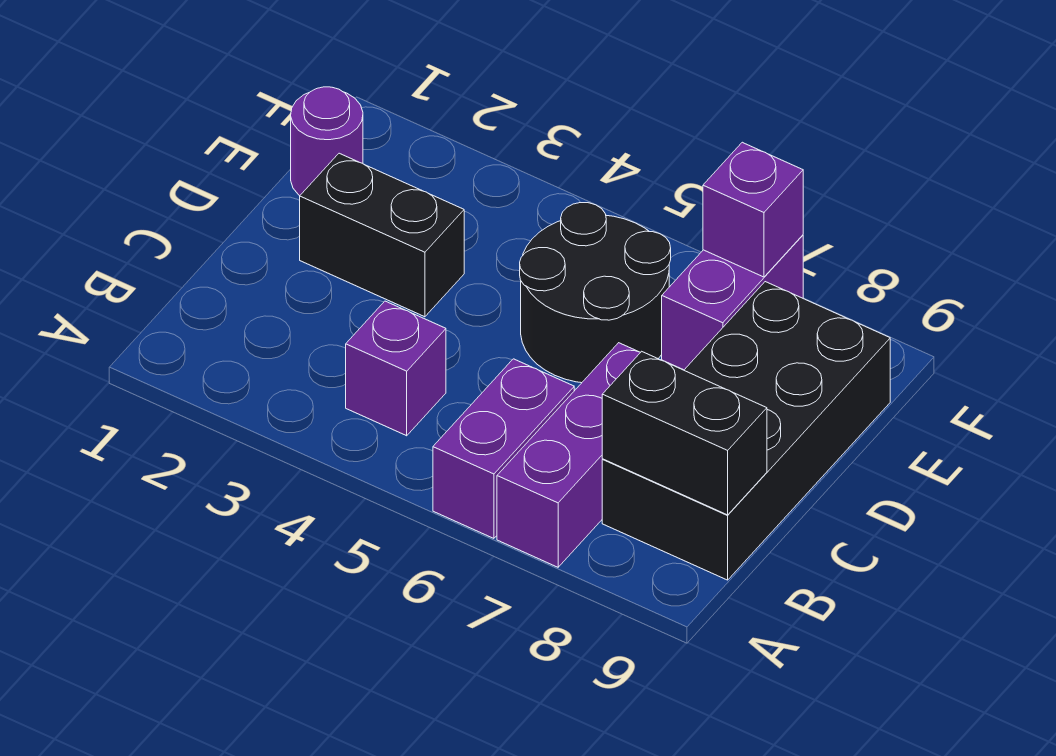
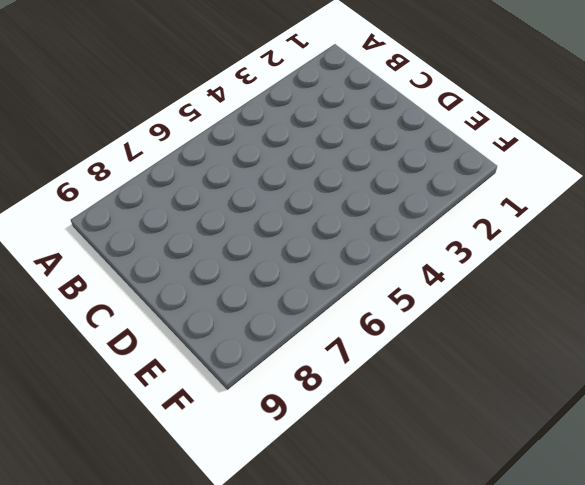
none -> purple brick A6:B6 level 1
none -> purple brick A7:C7 level 1

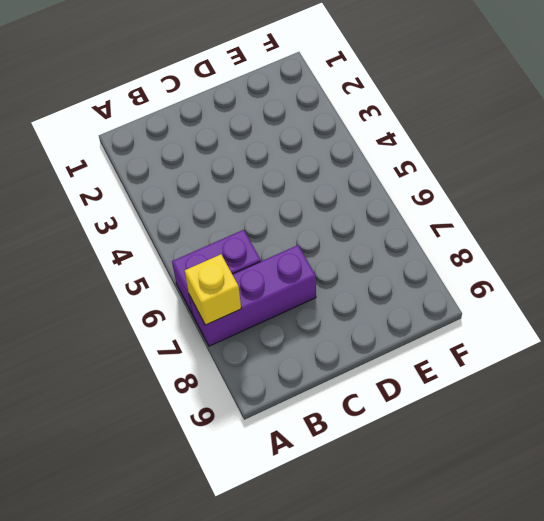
yellow brick A7 level 2 -> none
none -> purple brick B4 level 1
none -> black brick B8:E9 level 1

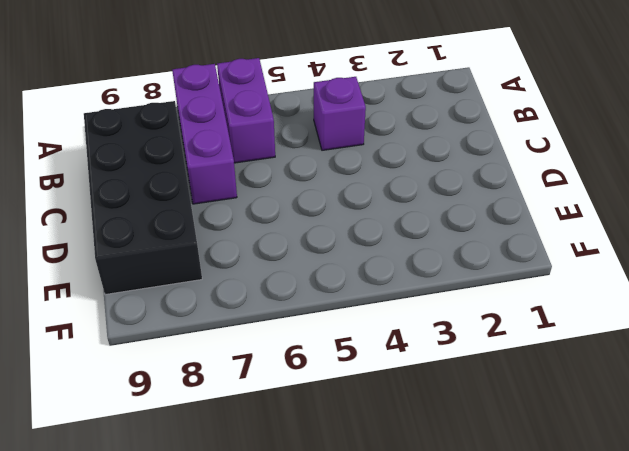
none -> black brick D2:D3 level 1
none -> black round brick D5:E6 level 1

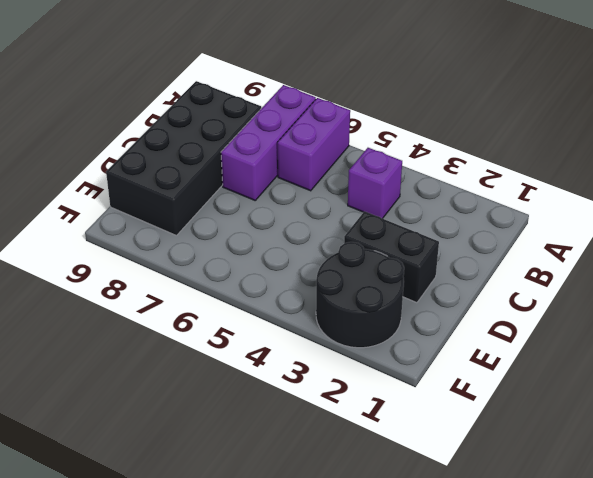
black round brick E2:F3 level 1 -> black round brick D5:E6 level 1
none -> purple round brick E1 level 1
none -> purple brick E7:F7 level 1

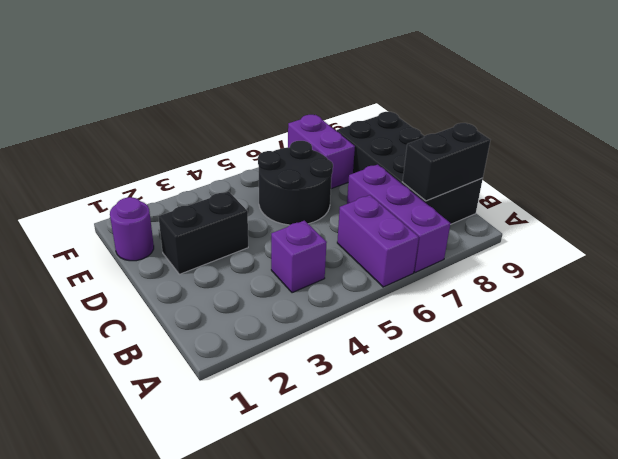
none -> purple brick F7 level 2

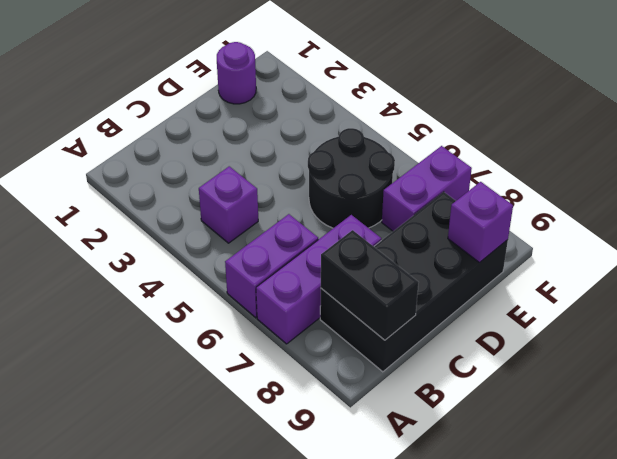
purple brick E9 level 2 -> purple brick F7 level 2
none -> black brick D2:D3 level 1

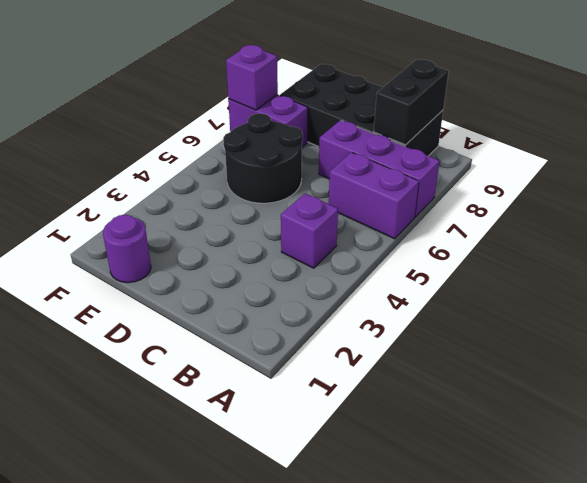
none -> black brick D2:D3 level 1

